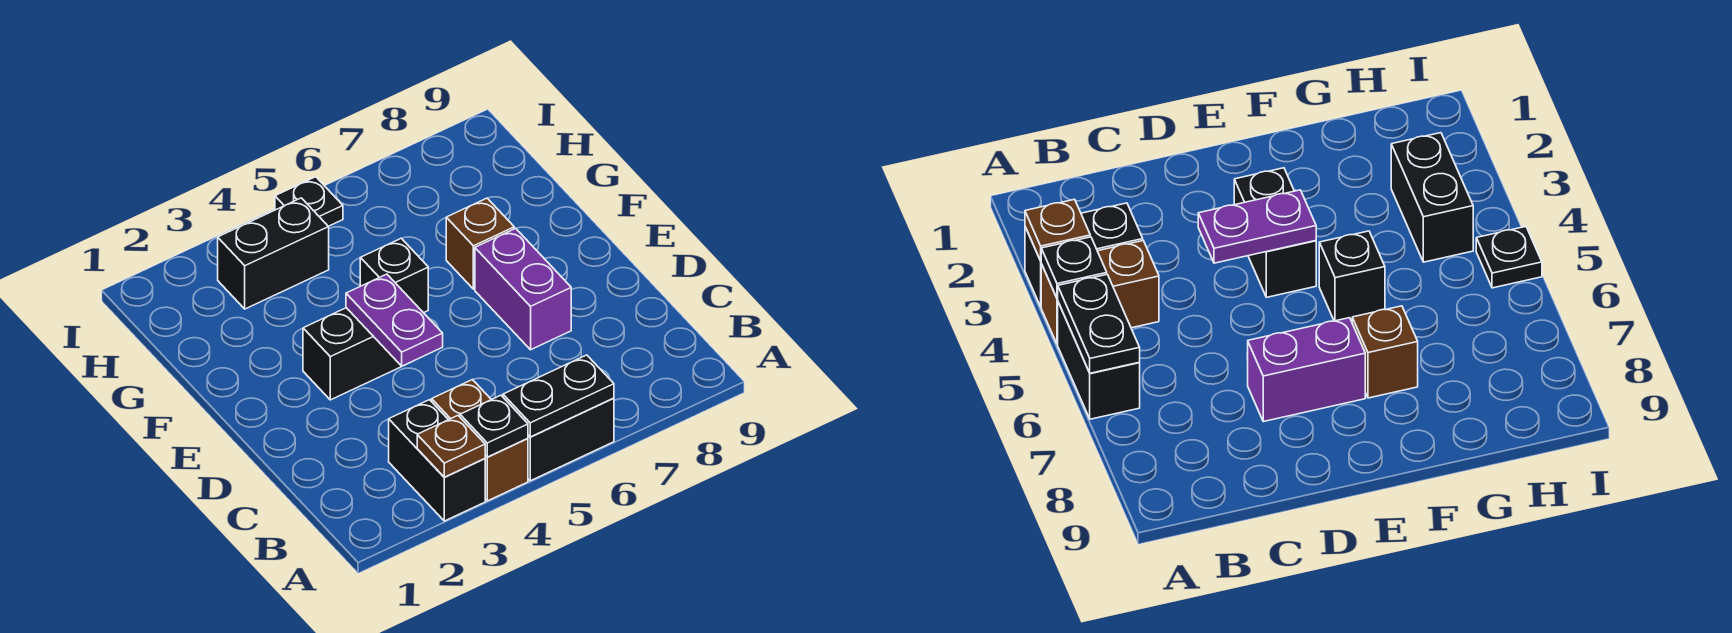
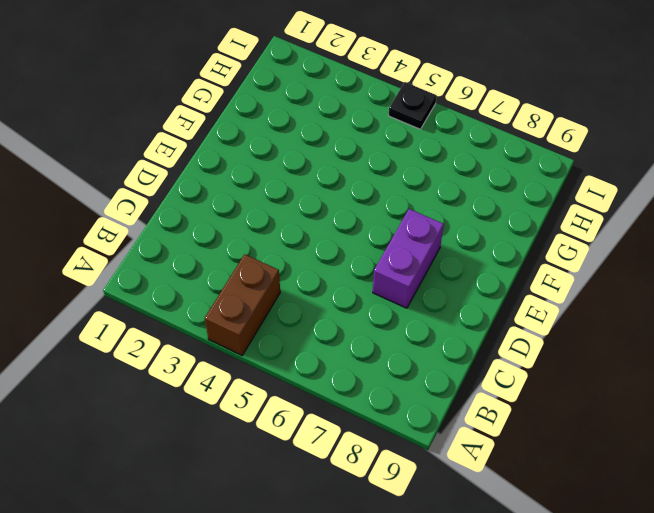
none -> black brick A3:B3 level 1
none -> black brick A5:A6 level 1
none -> black brick E3:E4 level 1

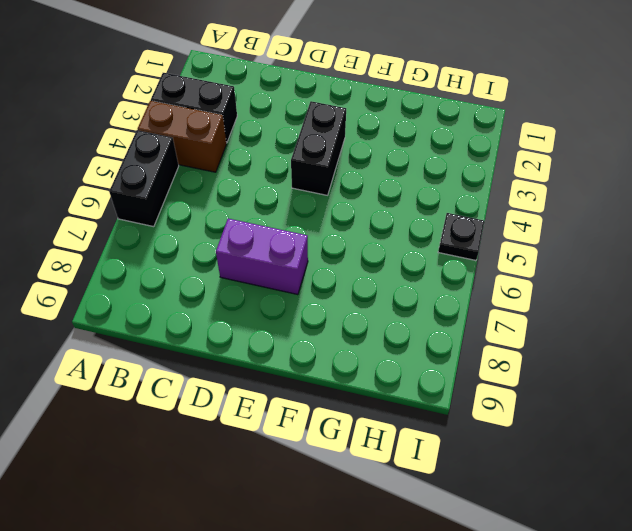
none -> black brick F5 level 1
none -> brown brick F7 level 1
none -> black brick H3:H4 level 1

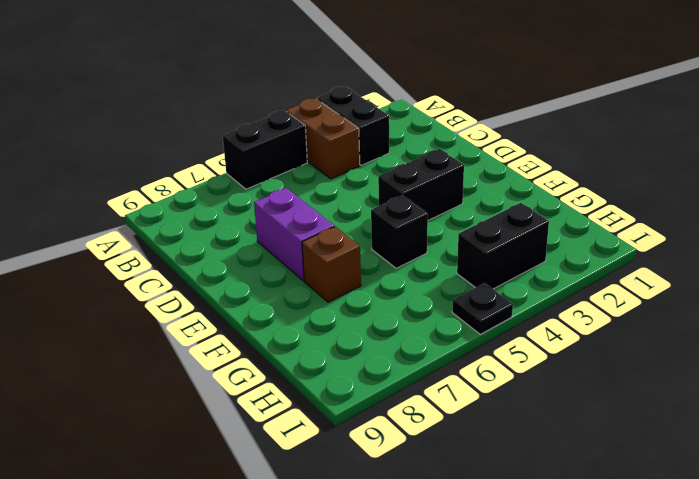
none -> brown plate A3 level 2
none -> black plate A4 level 2
none -> black plate A5:A6 level 2

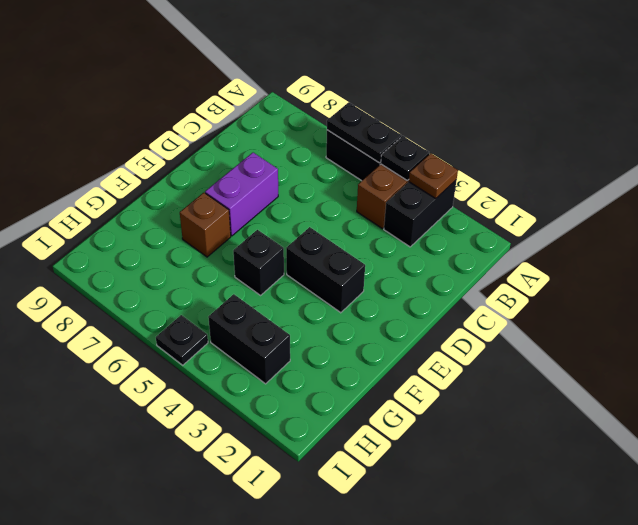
none -> purple plate D4:E4 level 2

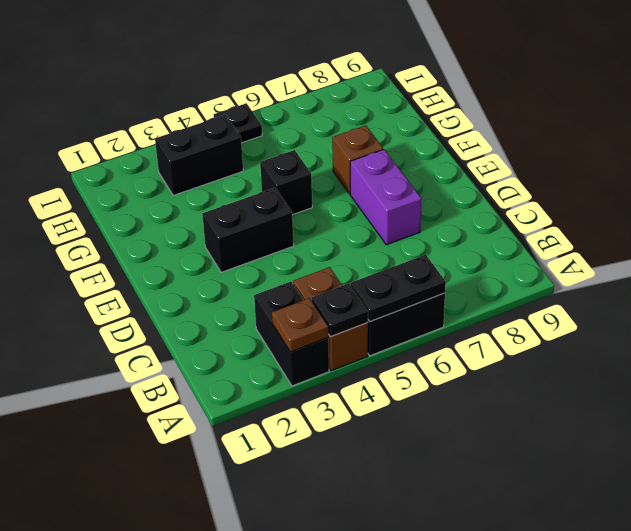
none -> purple plate D4:E4 level 2

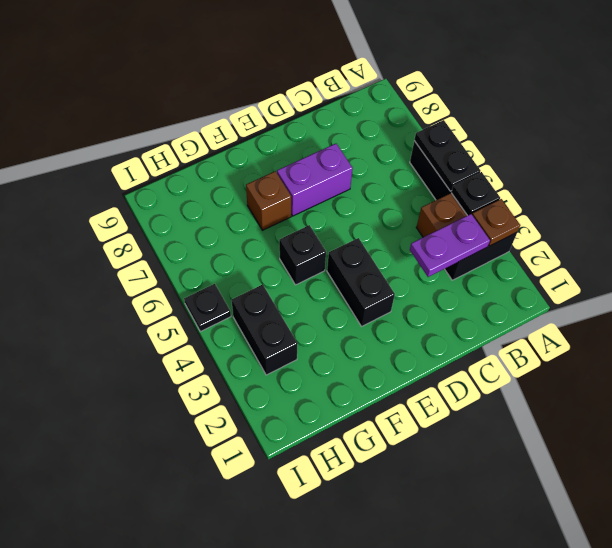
purple plate B3:C3 level 2 -> purple plate D4:E4 level 2

